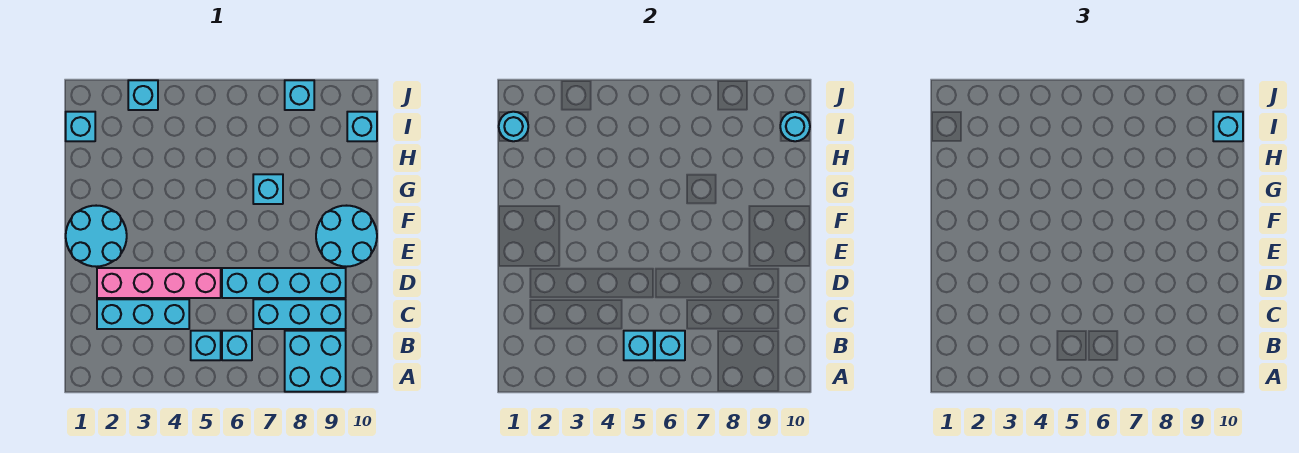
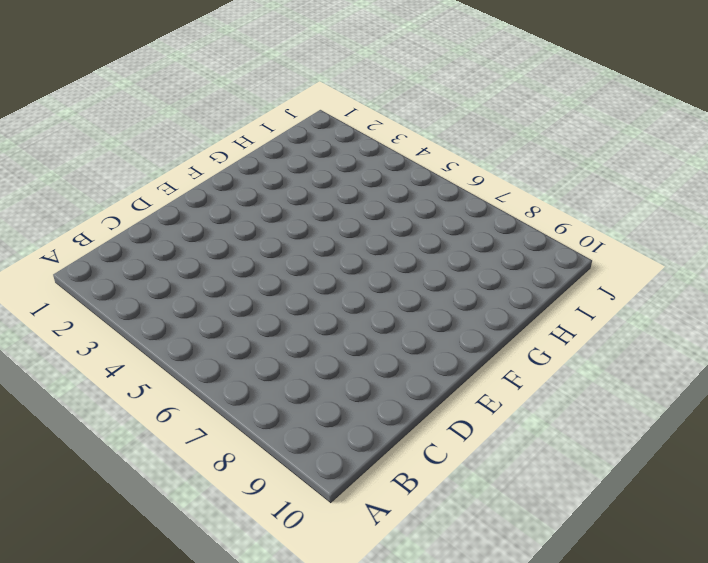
none -> cyan brick A8:B9 level 1
none -> cyan brick B5 level 1
none -> cyan brick B6 level 1

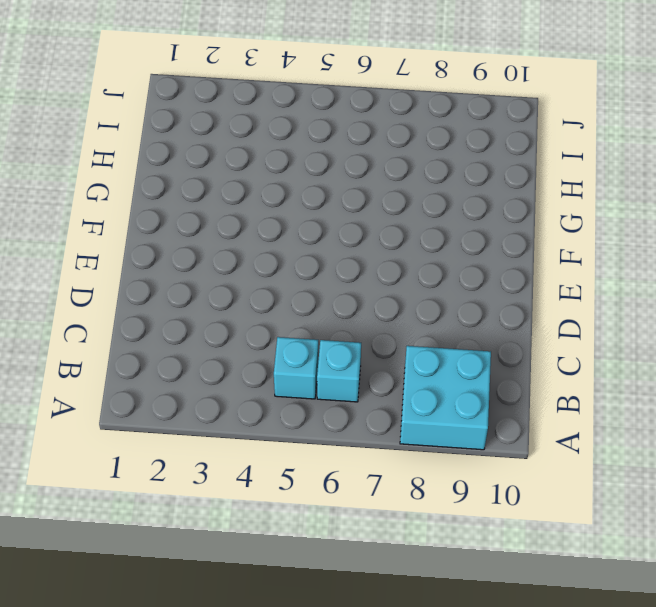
none -> cyan brick C2:C4 level 1
none -> cyan brick C7:C9 level 1
none -> pink brick D2:D5 level 1

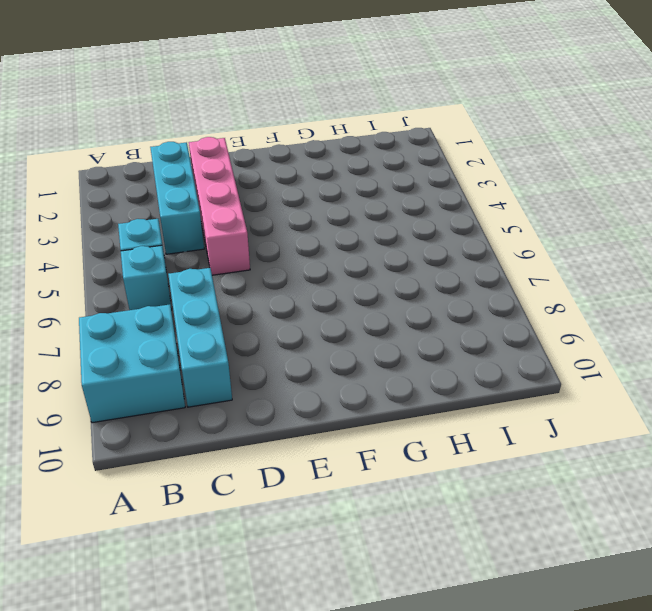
none -> cyan brick D6:D9 level 1
none -> cyan round brick E1:F2 level 1
none -> cyan round brick E9:F10 level 1

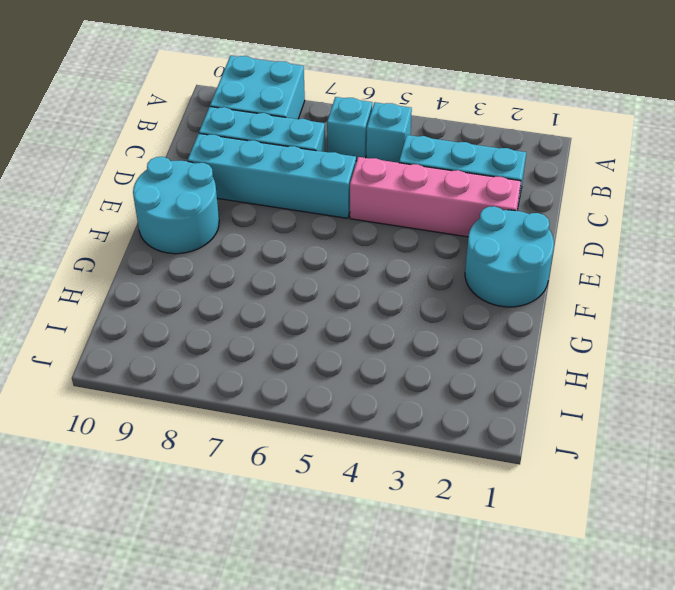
none -> cyan brick G7 level 1
none -> cyan brick I1 level 1
none -> cyan brick I10 level 1

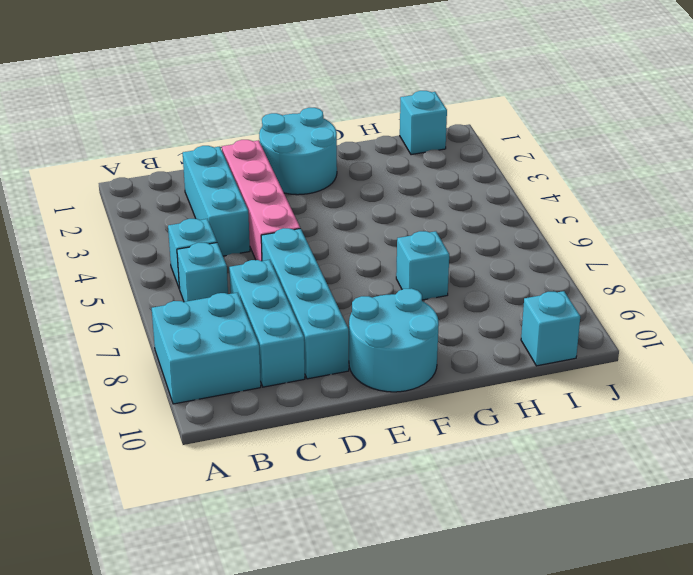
none -> cyan brick J3 level 1
none -> cyan brick J8 level 1
none -> cyan brick B5 level 2

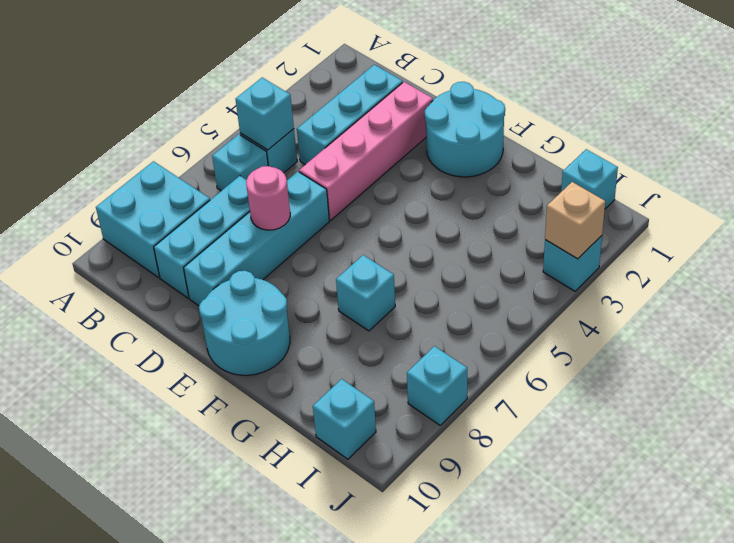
pink round brick D7 level 2 -> none
tan brick J3 level 2 -> none
none -> cyan brick B6 level 2
none -> cyan round brick I1 level 2
none -> cyan round brick I10 level 2

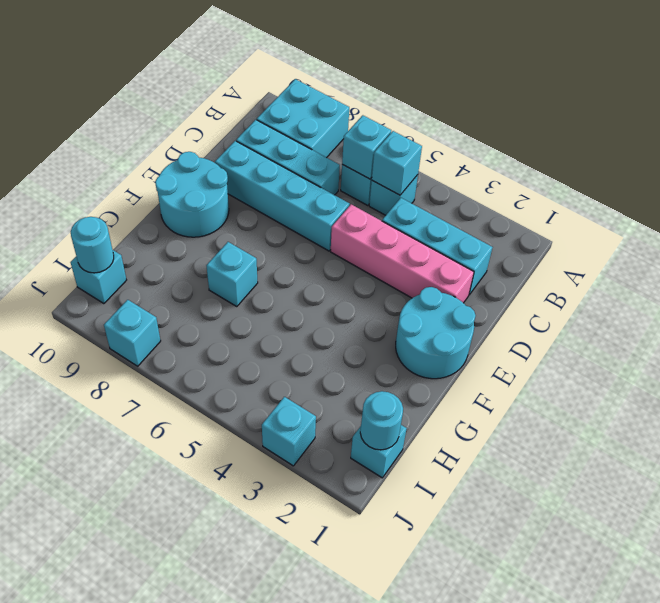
none -> cyan brick I10 level 3

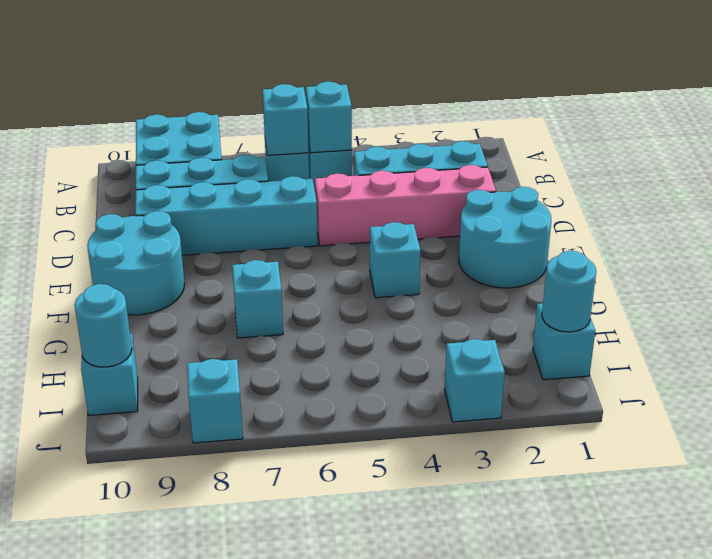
cyan brick F4 level 1 -> cyan brick I10 level 3

